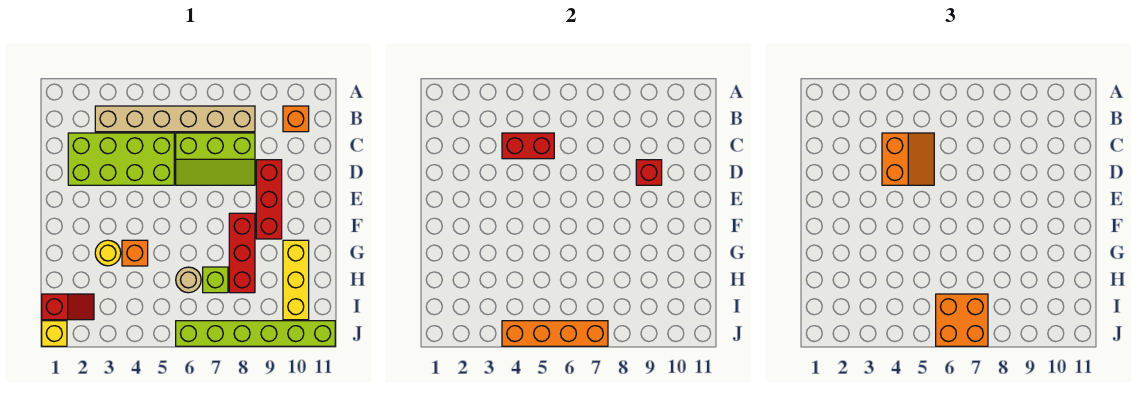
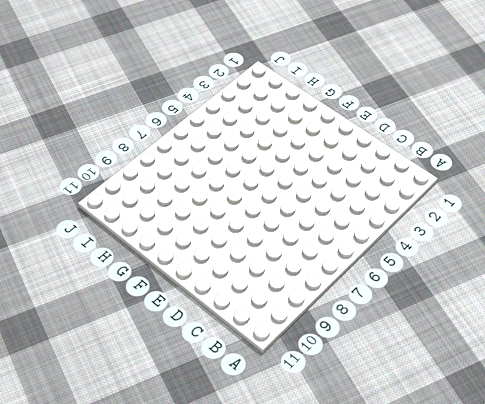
none -> tan brick B3:B8 level 1
none -> orange brick B10 level 1
none -> lime brick C2:D5 level 1

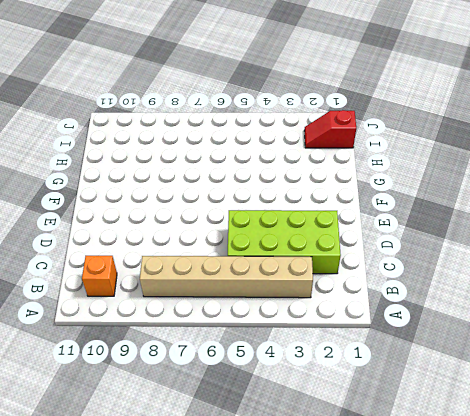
none -> lime slope C6:D8 level 1 top C
none -> red brick D9:F9 level 1
none -> red brick F8:H8 level 1

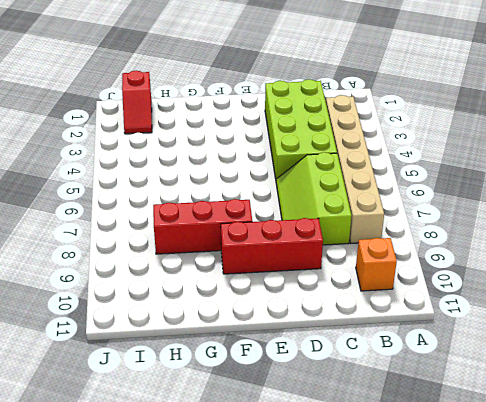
none -> yellow round brick G3 level 1
none -> orange brick G4 level 1
none -> yellow brick G10:I10 level 1

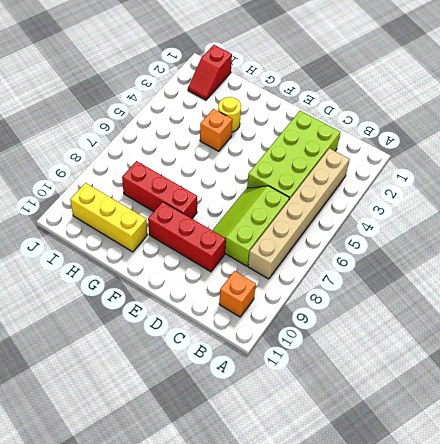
none -> tan round brick H6 level 1
none -> lime brick H7 level 1
none -> yellow brick J1 level 1

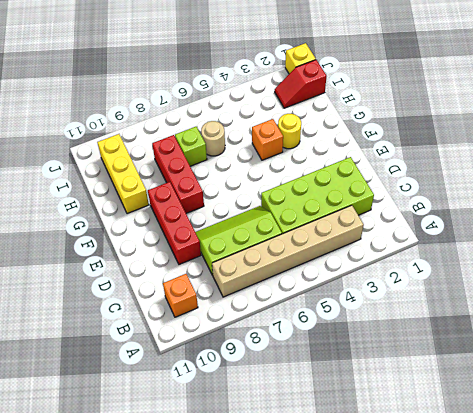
none -> lime brick J6:J11 level 1
none -> red brick C4:C5 level 2
none -> red brick D9 level 2

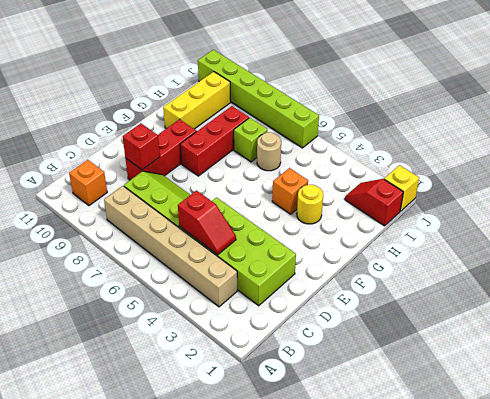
red slope C4:C5 level 2 top 5 -> red brick C4:C5 level 2
none -> orange brick J4:J7 level 2
none -> orange slope C4:D5 level 3 top 4
none -> orange brick I6:J7 level 3

